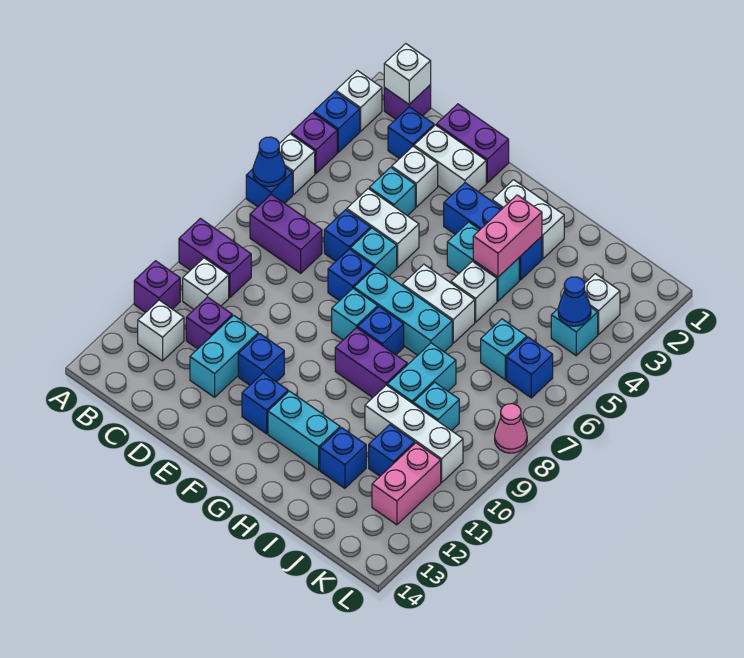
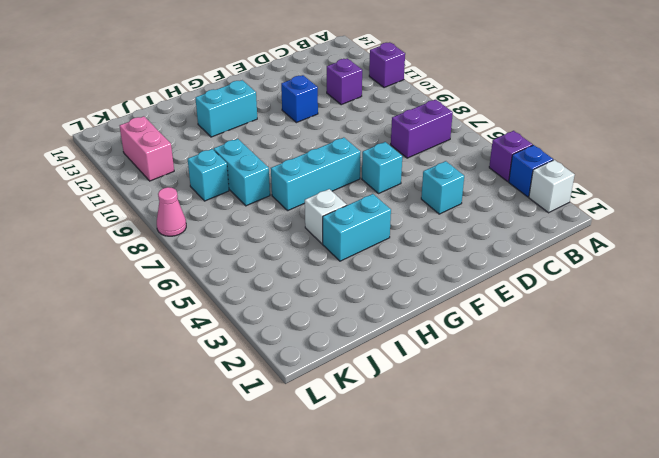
none -> white brick A5 level 1
none -> blue brick A6 level 1
none -> purple brick A9:B9 level 1
none -> purple brick B1 level 1

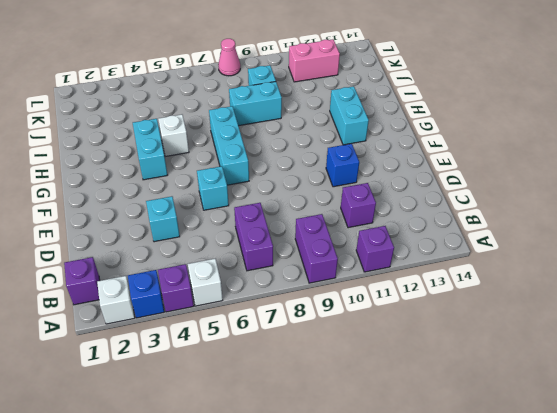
none -> blue brick A6 level 1
none -> white brick B10 level 1
none -> white brick B12 level 1
none -> blue brick C2 level 1

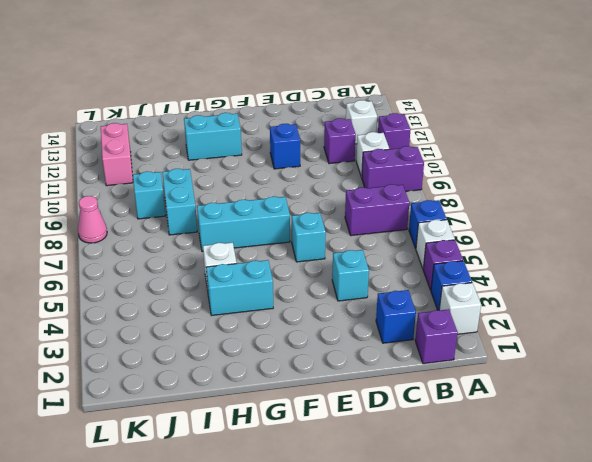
none -> purple brick D1:E1 level 1
none -> white brick D2:E2 level 1
none -> white brick D3 level 1
none -> white brick D5:E5 level 1

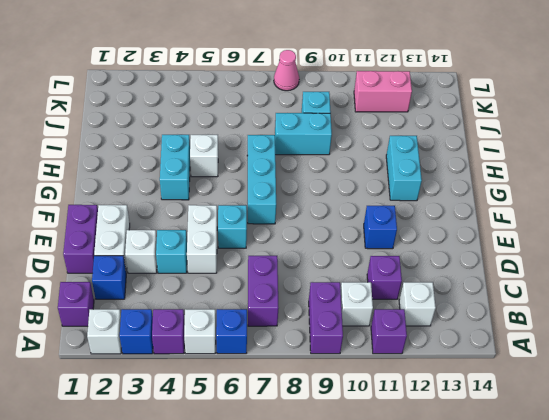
none -> blue brick D6 level 1
none -> cyan brick D11:D12 level 1
none -> blue brick E7 level 1
none -> blue brick F3:H3 level 1

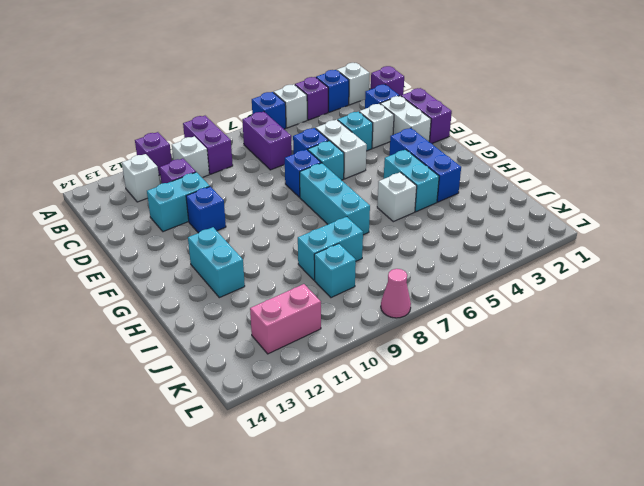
none -> cyan brick F8 level 1
none -> blue brick F12 level 1
none -> white brick G2:H2 level 1
none -> white brick G6:H6 level 1

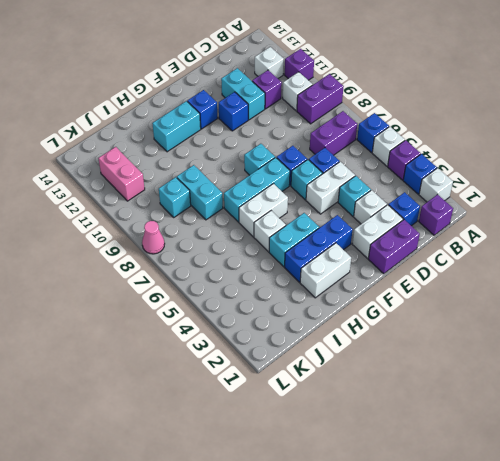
none -> blue brick G8 level 1
none -> purple brick G9:H9 level 1
none -> white brick I10:K10 level 1
none -> blue brick I12 level 1

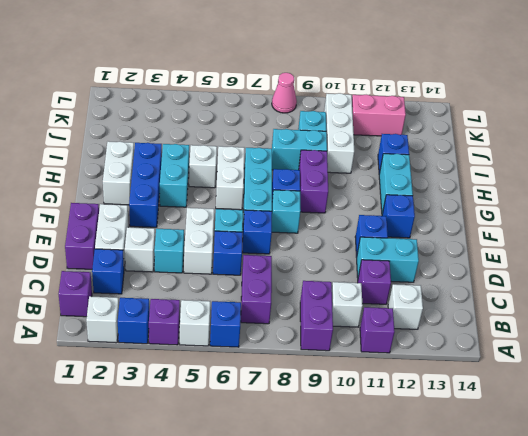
none -> cyan brick J6 level 1
none -> blue brick J11 level 1
none -> white brick K3 level 1
none -> cyan brick K4 level 1

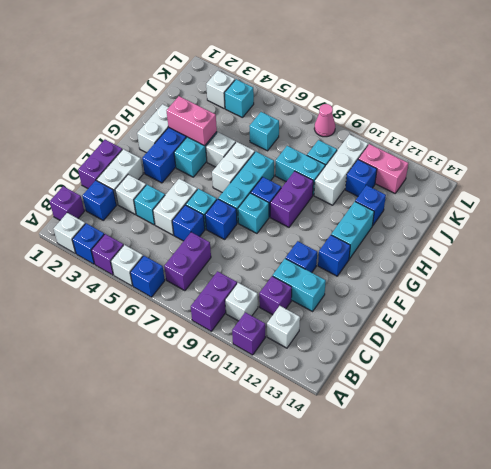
none -> blue brick K6 level 1
none -> blue cone A6 level 2
none -> white brick B1 level 2
none -> blue cone K4 level 2

